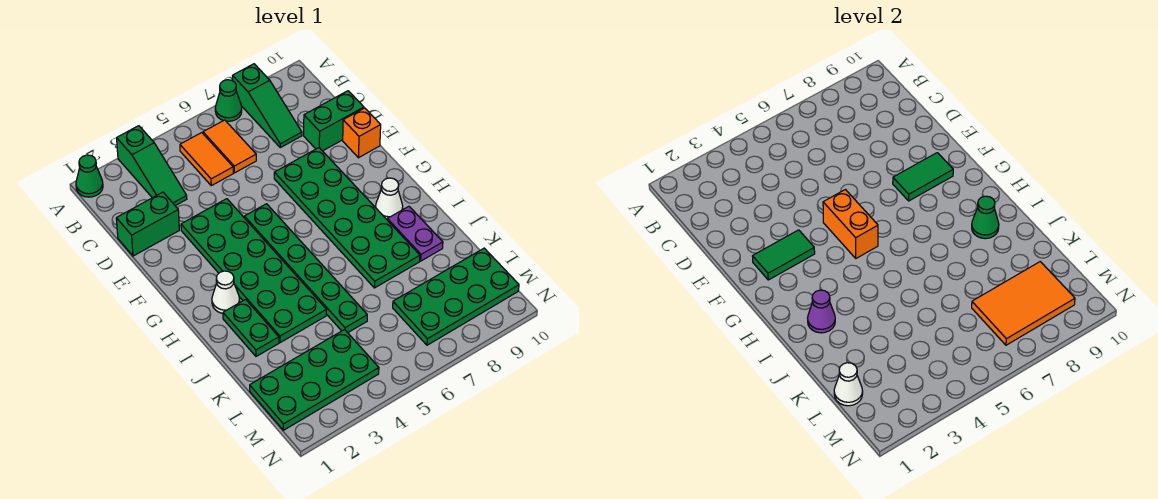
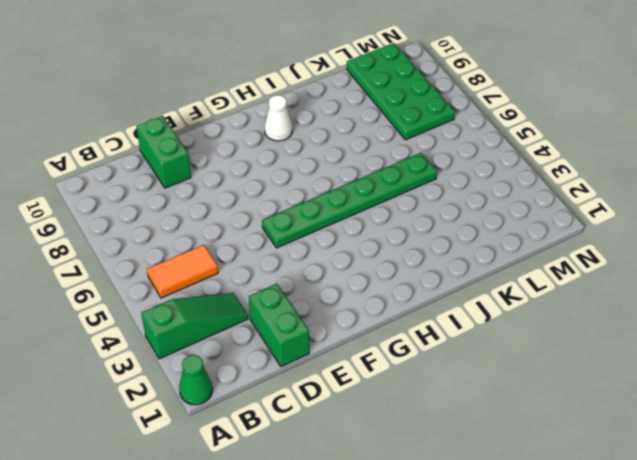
none -> green cone A7 level 1
none -> green slope A8:C8 level 1 top A
none -> orange tile B6:C6 level 1

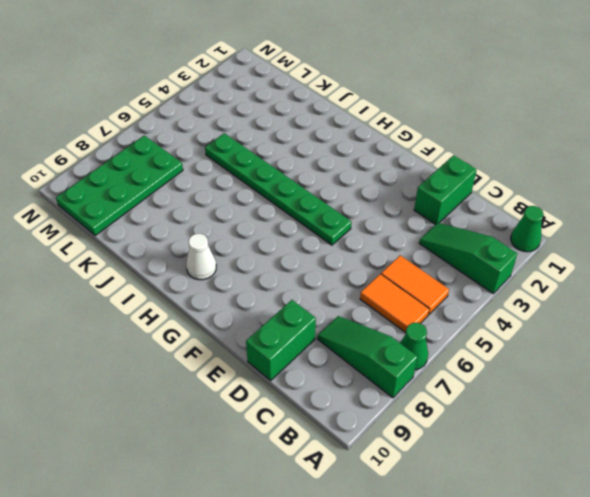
none -> green plate E3:J4 level 1
none -> green plate E7:J8 level 1
none -> orange brick E10 level 1

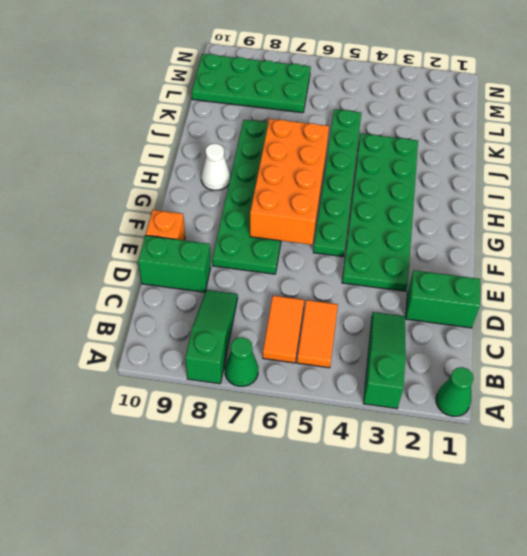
orange brick F6:I7 level 2 -> none
none -> white cone H2 level 1
none -> green plate I2:J2 level 1
none -> purple plate I9:J9 level 1

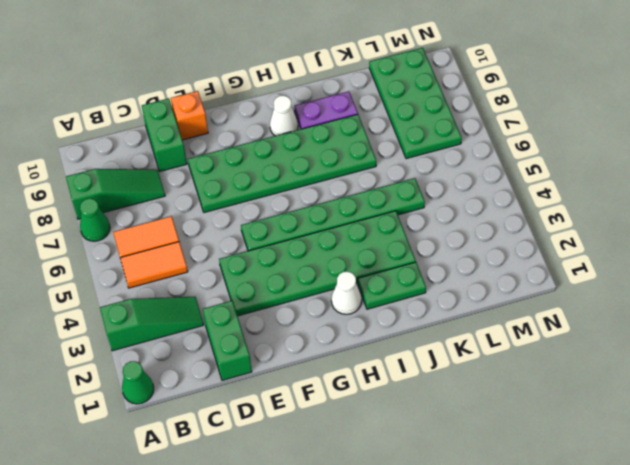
none -> green plate L1:M4 level 1
none -> green tile F2:F3 level 2
none -> orange brick F5:G5 level 2

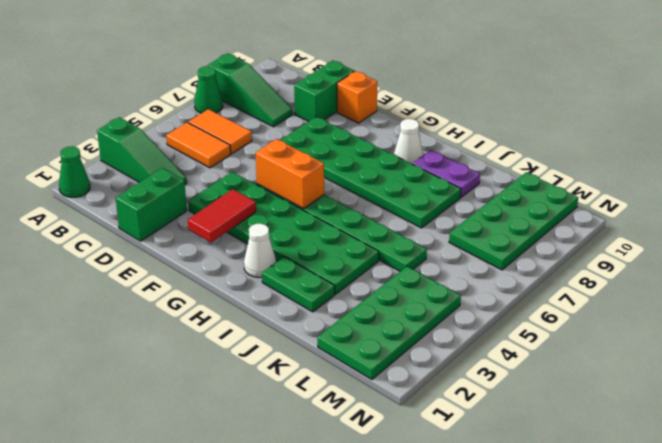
red tile F2:F3 level 2 -> green tile F2:F3 level 2
none -> green tile F8:F9 level 2
none -> purple cone I2 level 2
none -> green cone I9 level 2

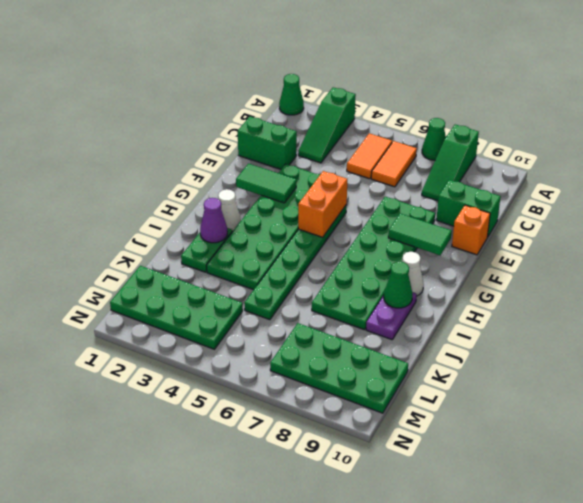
none -> white cone L1 level 2
none -> orange tile L7:M9 level 2

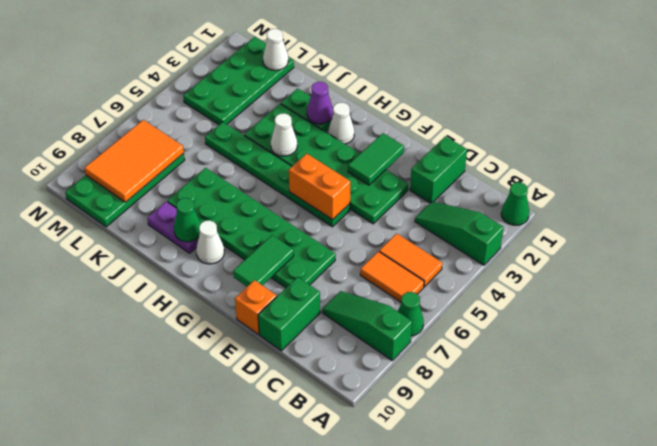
white cone I4 level 2 -> none

